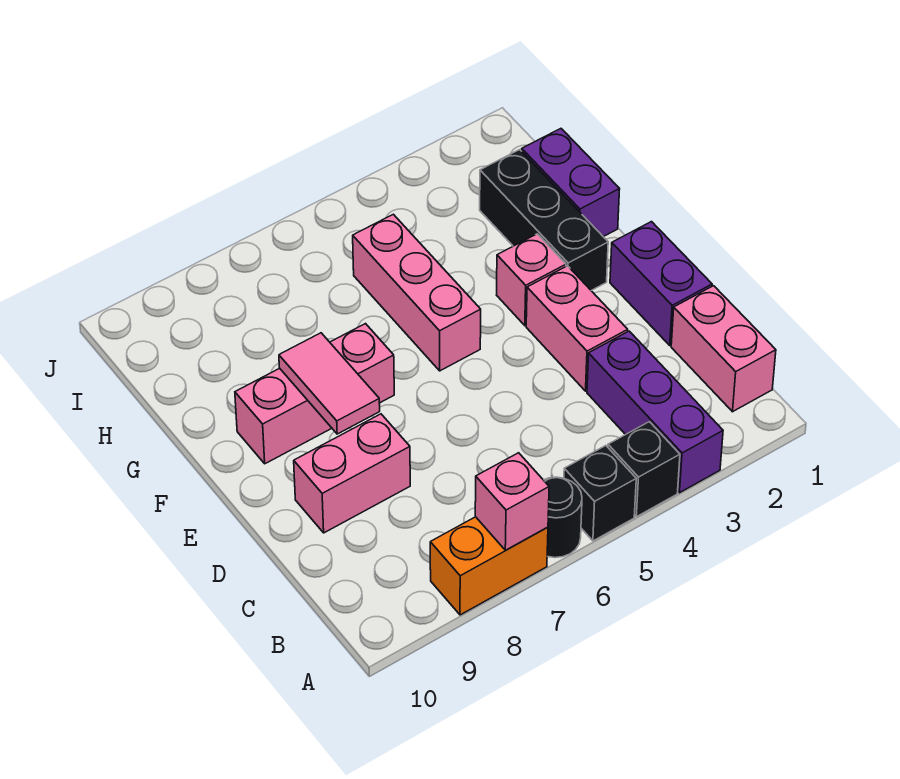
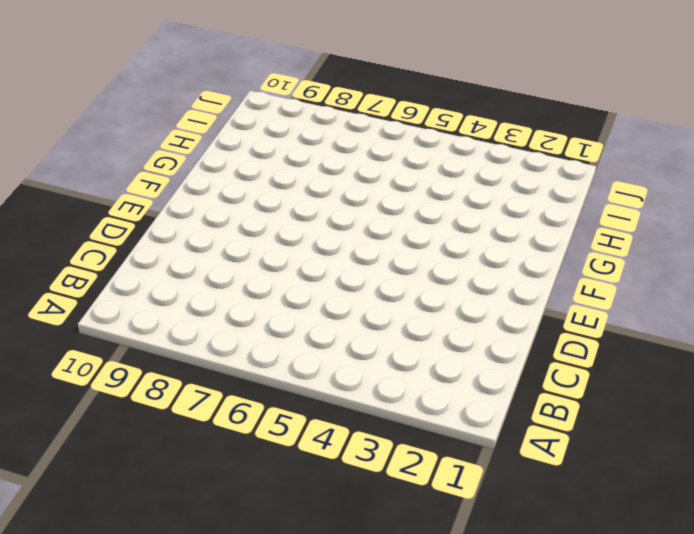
none -> purple brick A3:C3 level 1
none -> black brick A4 level 1
none -> black brick A5 level 1

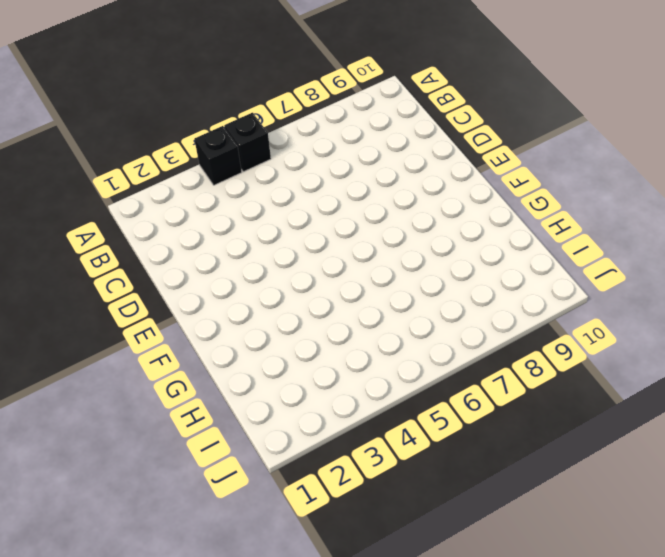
none -> purple brick A3:C3 level 1
none -> black round brick A6 level 1
none -> orange brick A7:A8 level 1

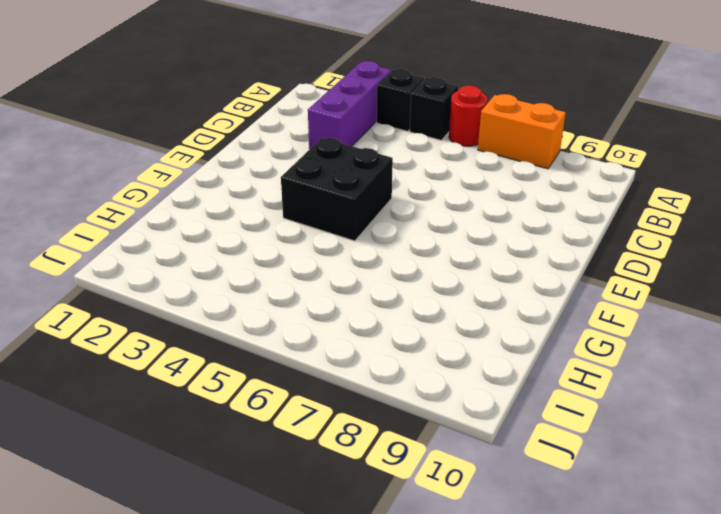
red round brick A6 level 1 -> black round brick A6 level 1
black brick E4:F5 level 1 -> pink brick F5:H5 level 1
none -> pink brick B1:C1 level 1
none -> purple brick D1:E1 level 1
none -> pink brick D3:E3 level 1

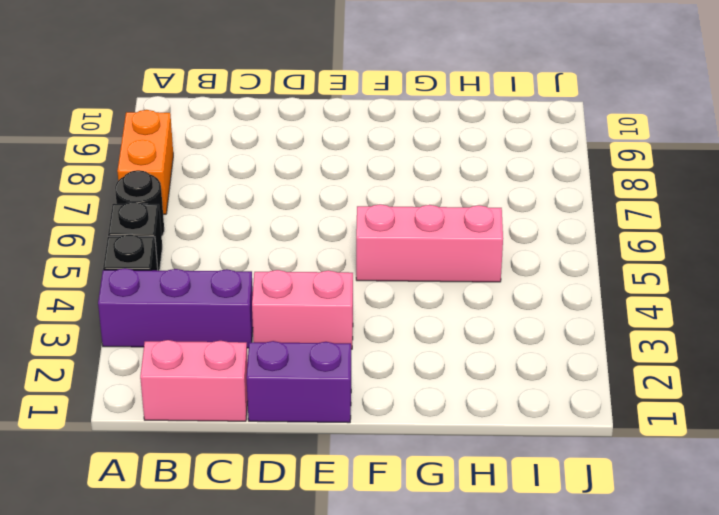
none -> pink brick D8:D9 level 1
none -> black brick F2:H2 level 1
none -> pink brick F3 level 1

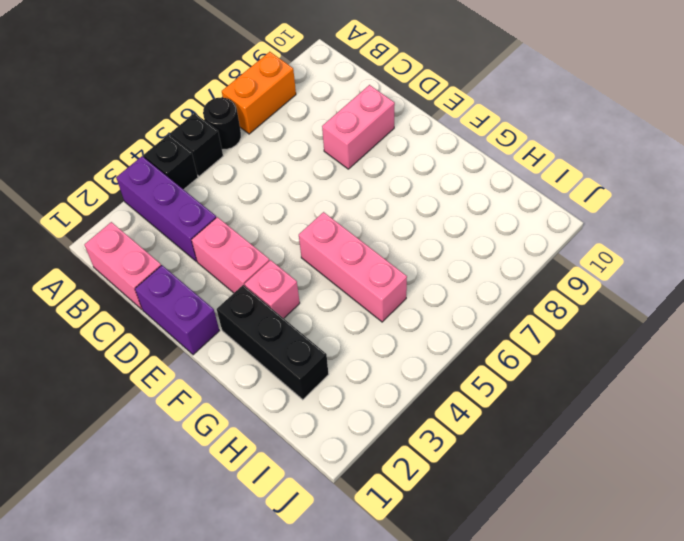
none -> pink brick F7:F9 level 1
none -> purple brick G1:H1 level 1
none -> pink brick A7 level 2

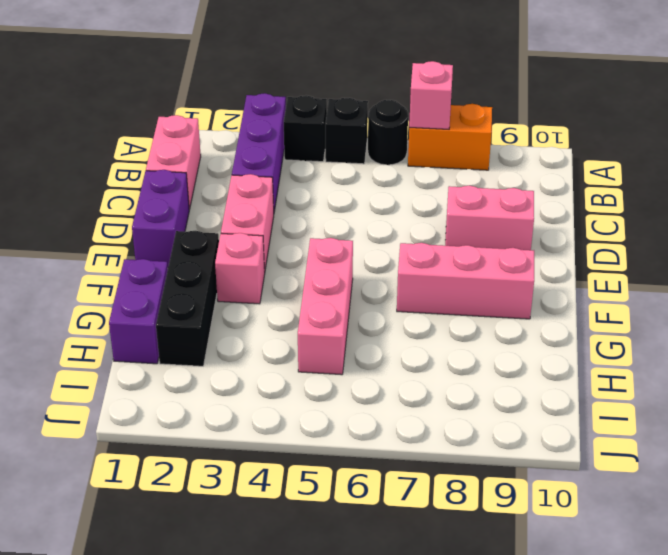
none -> pink tile E8:F8 level 2

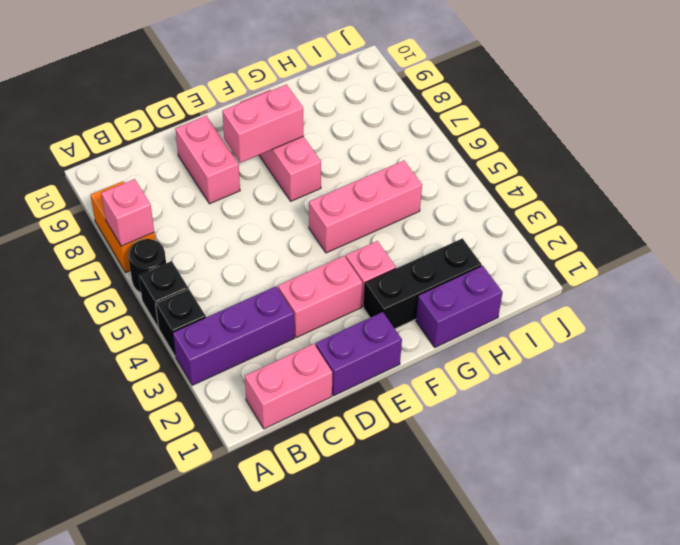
pink brick E8:F8 level 2 -> pink tile E8:F8 level 2

